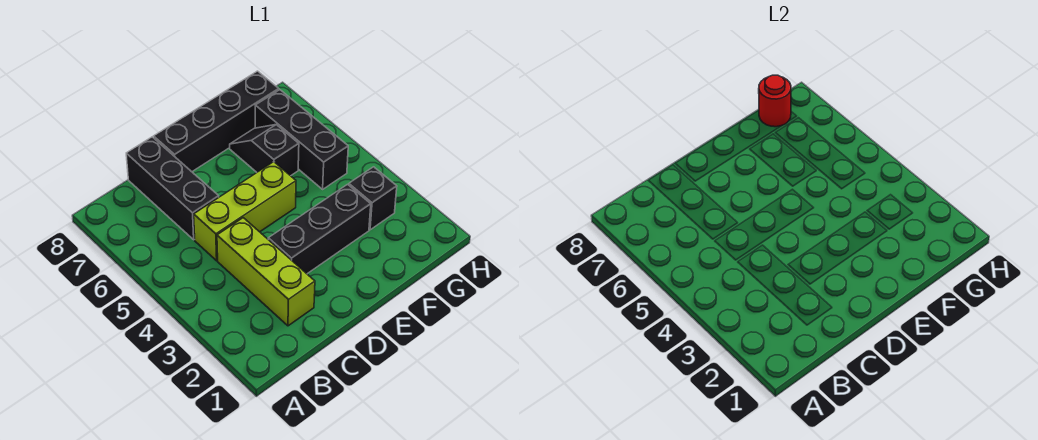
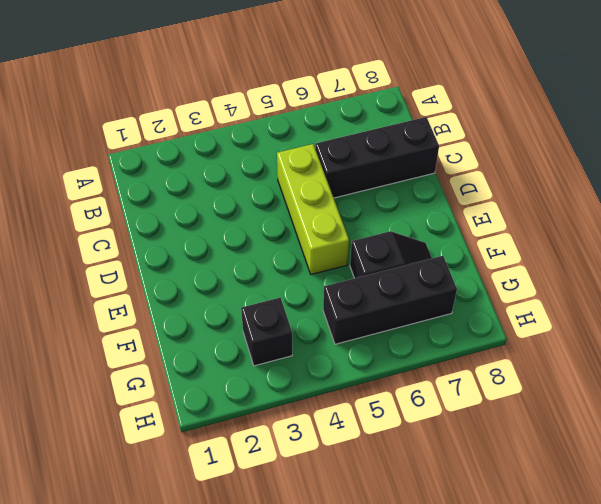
none -> lime brick C2:C4 level 1
none -> black brick D3:F3 level 1

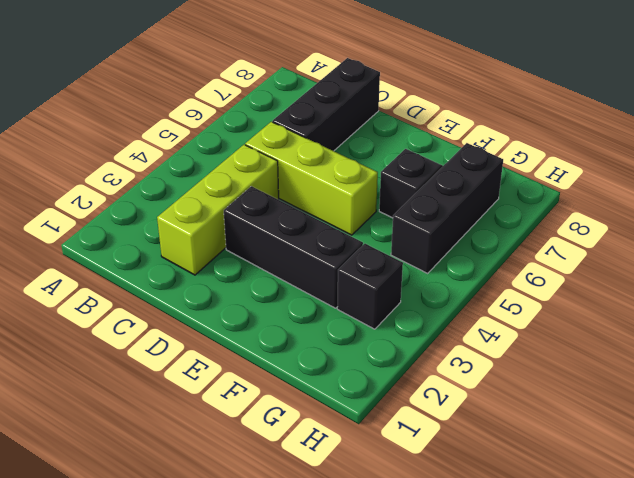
none -> black brick D8:G8 level 1
none -> red round brick G8 level 2

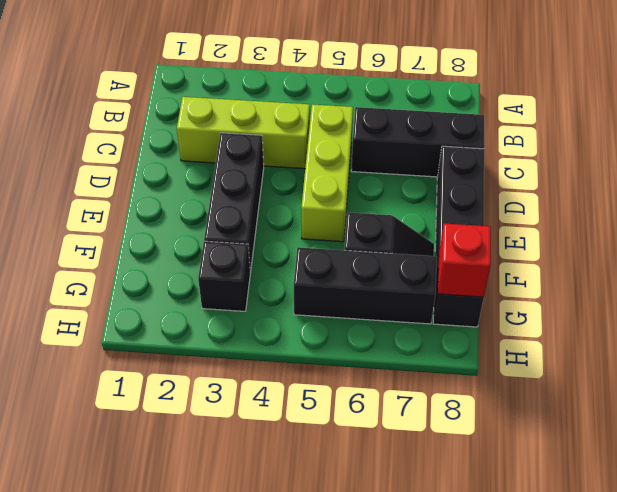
red brick G8 level 2 -> red round brick G8 level 2

